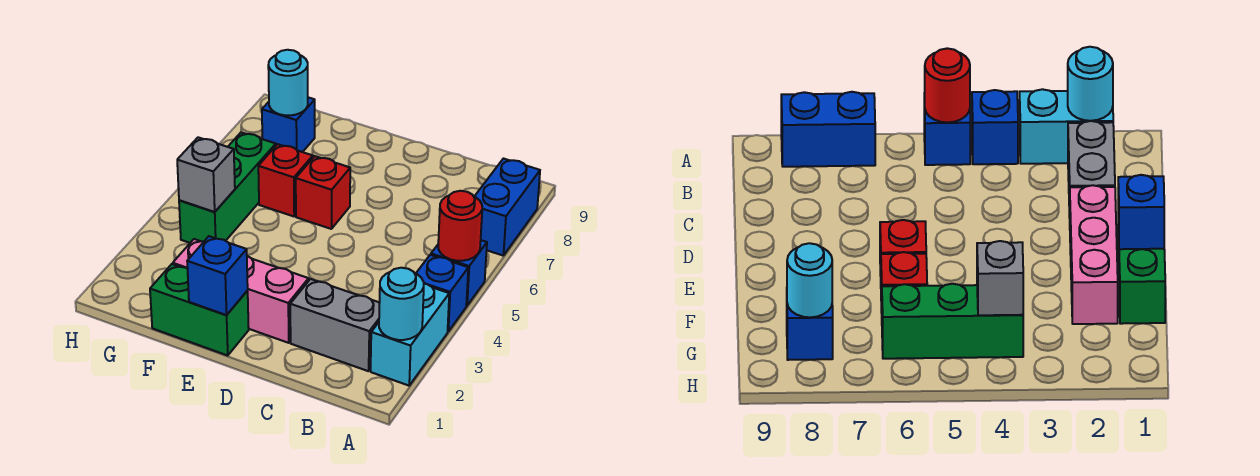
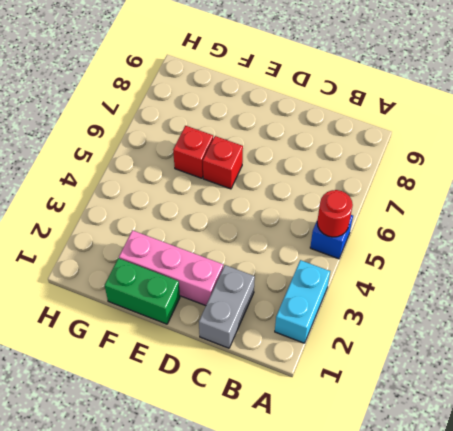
grey brick C1:C2 level 1 -> grey brick B2:C2 level 1
none -> blue brick A4 level 1
none -> blue brick A7:A8 level 1
none -> green brick G4:G6 level 1

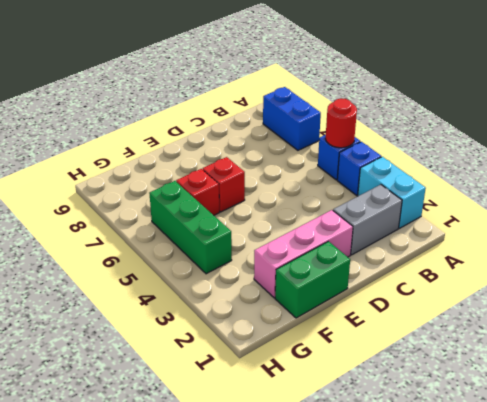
none -> blue brick G8 level 1
none -> cyan round brick A2 level 2
none -> blue brick E1 level 2

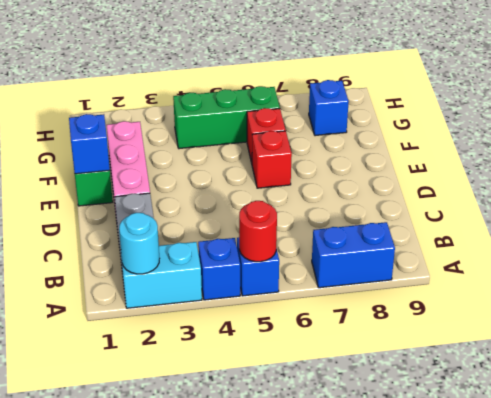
none -> grey brick G4 level 2
none -> cyan round brick G8 level 2

